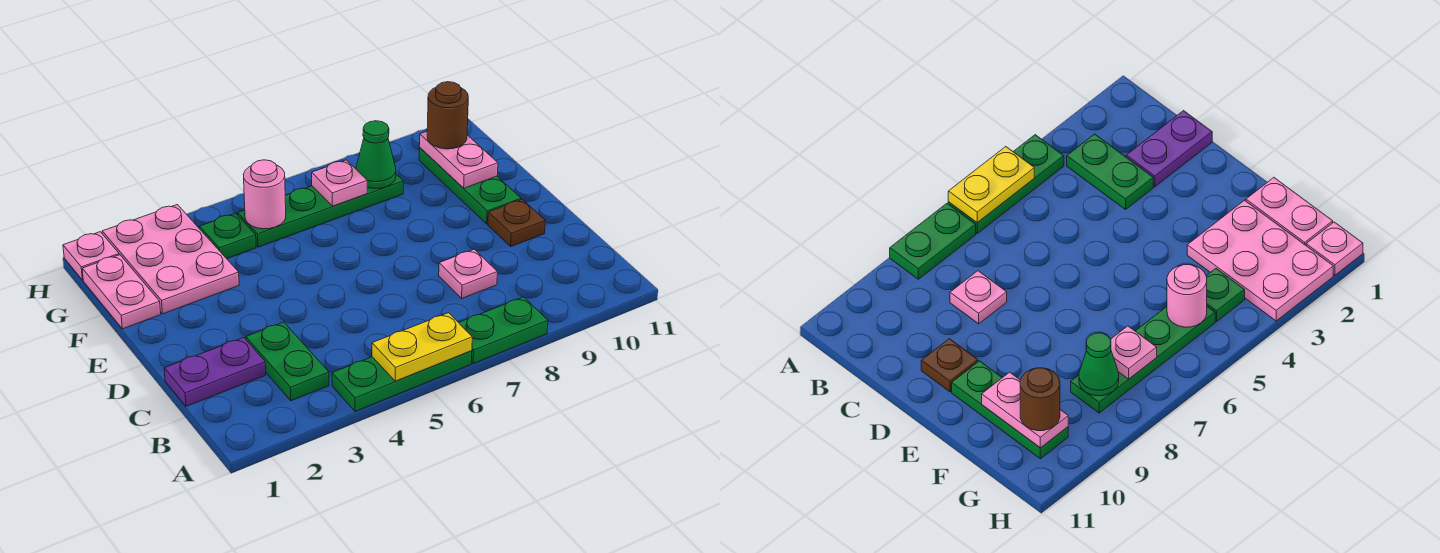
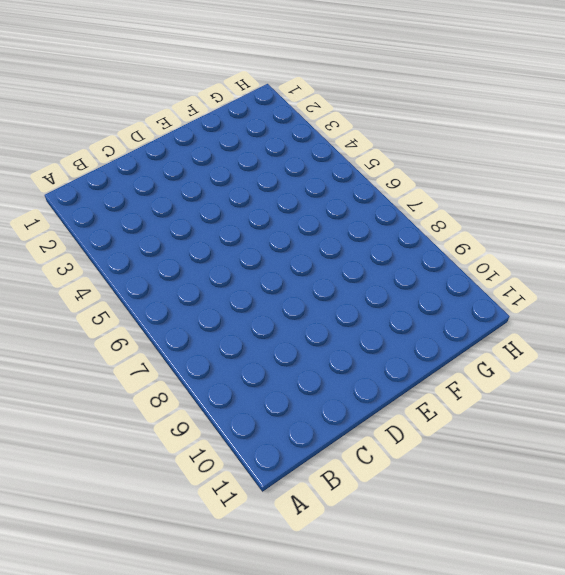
none -> green plate A4:A6 level 1
none -> green plate A7:A8 level 1
none -> green plate B3:C3 level 1

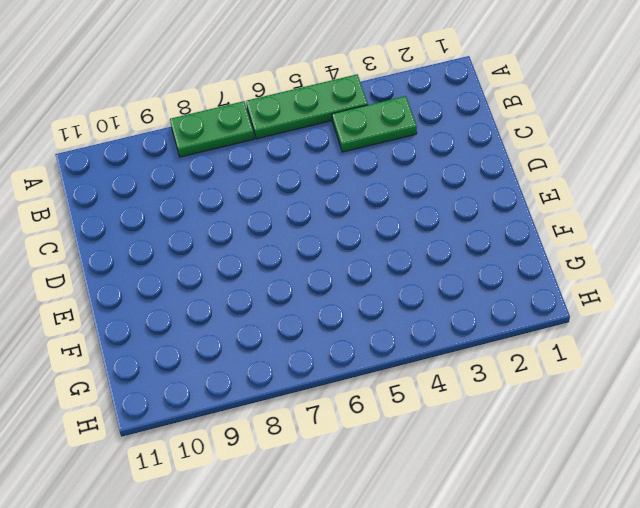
green plate B3:B4 level 1 -> green plate B3:C3 level 1
none -> purple plate C1:C2 level 1
none -> pink plate C8 level 1
none -> brown plate D10 level 1

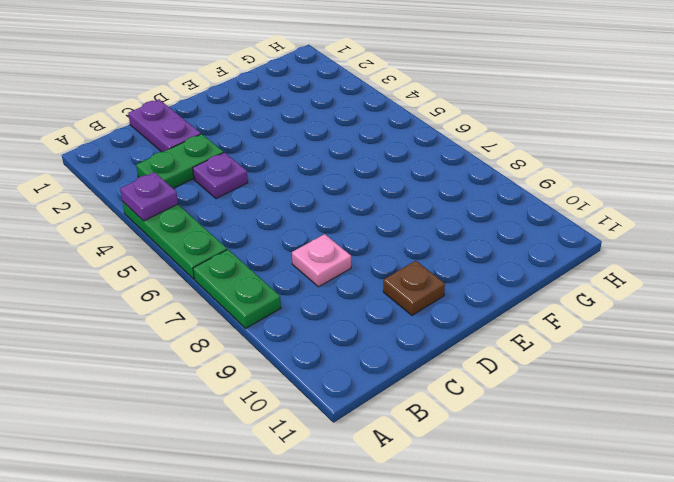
purple plate A4 level 2 -> none
purple plate C4 level 1 -> none
none -> green plate E10:G10 level 1
none -> pink plate F1:G1 level 1
none -> pink plate F2:H3 level 1

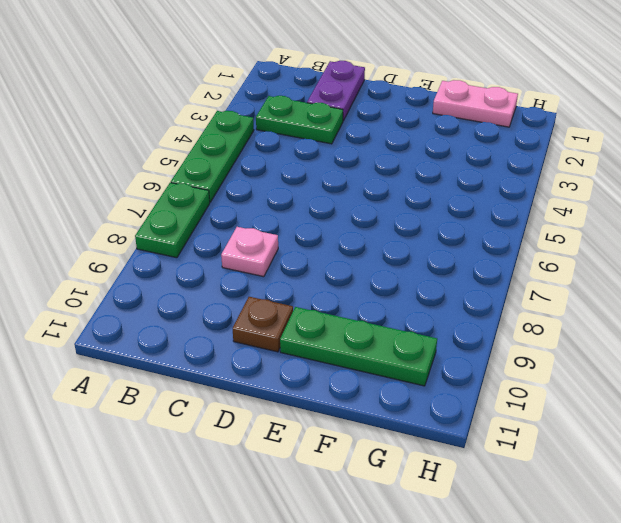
none -> pink plate F2:H3 level 1
none -> green plate G4 level 1
none -> green plate G5:G8 level 1

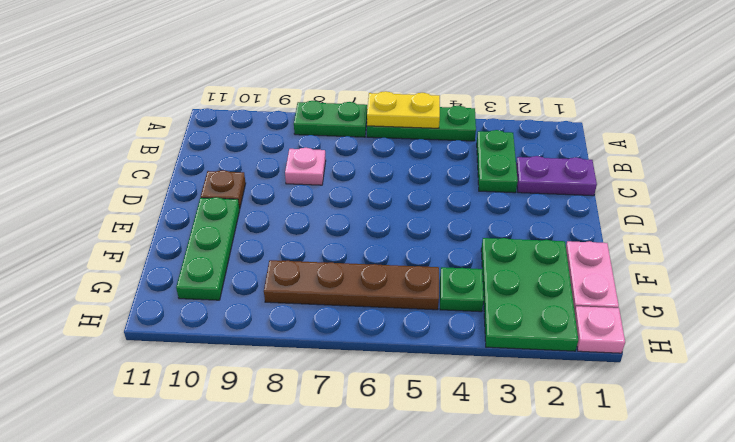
green plate F2:H3 level 1 -> pink plate F2:H3 level 1
brown plate G5:G8 level 1 -> green plate G5:G8 level 1
none -> pink plate F10:G10 level 2
none -> pink round brick G5 level 2
none -> pink plate G7 level 2

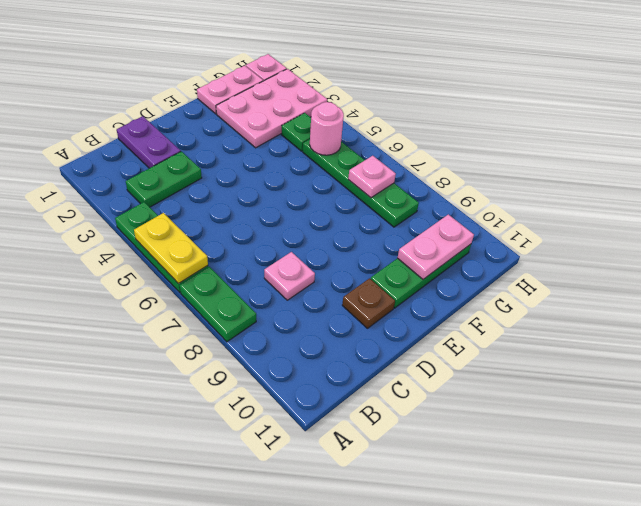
none -> green cone G8 level 2
none -> brown round brick G10 level 3

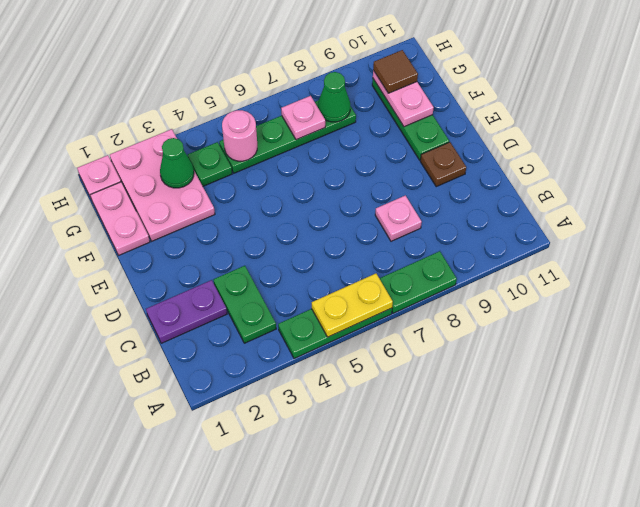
green cone G3 level 2 -> none
brown tile G10 level 3 -> brown round brick G10 level 3

